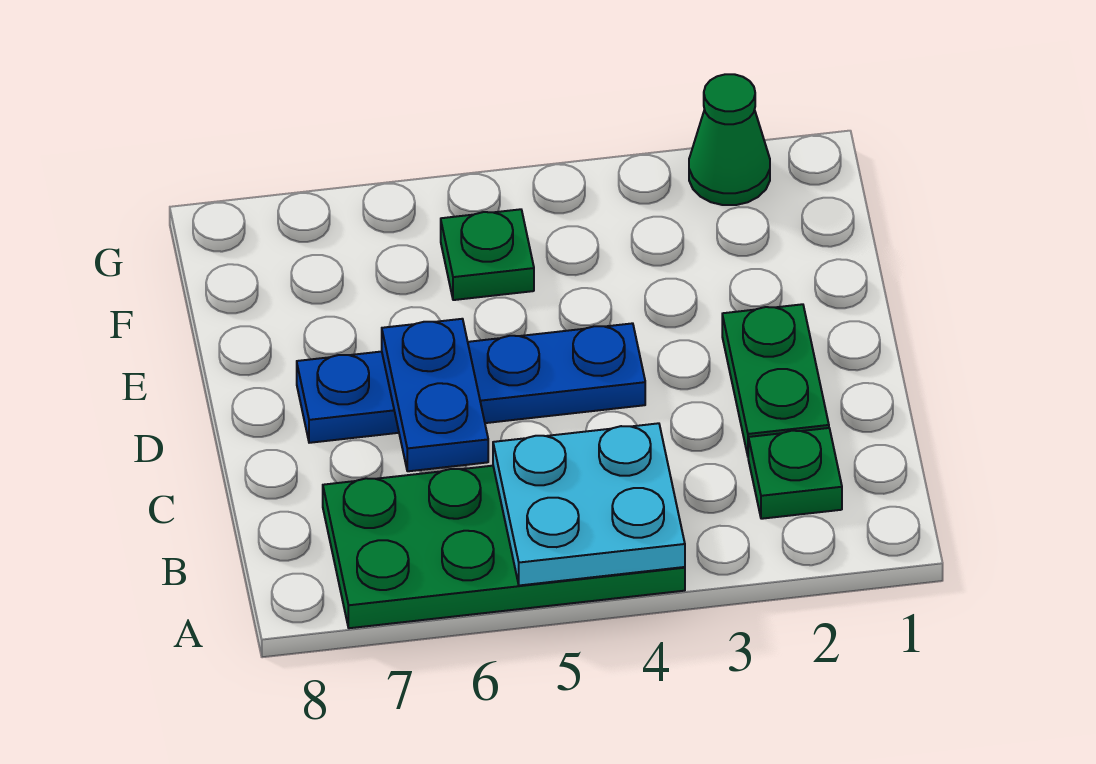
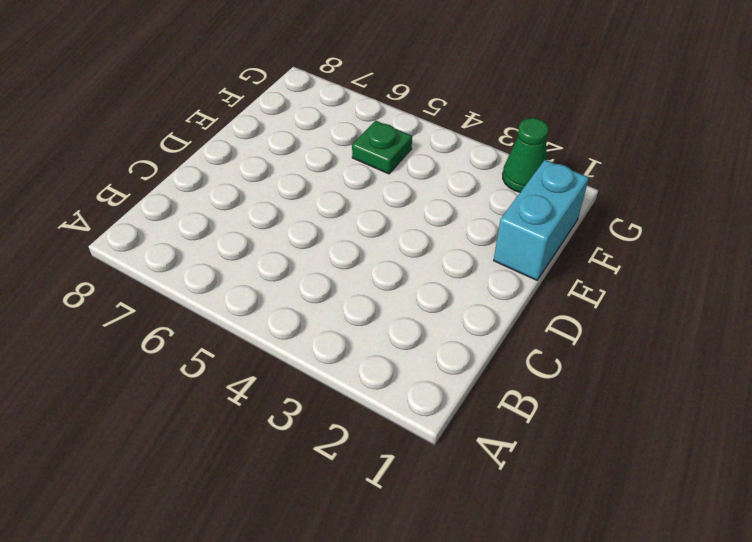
cyan brick E1:F1 level 1 -> none
none -> green plate A4:B7 level 1
none -> green plate B2 level 1

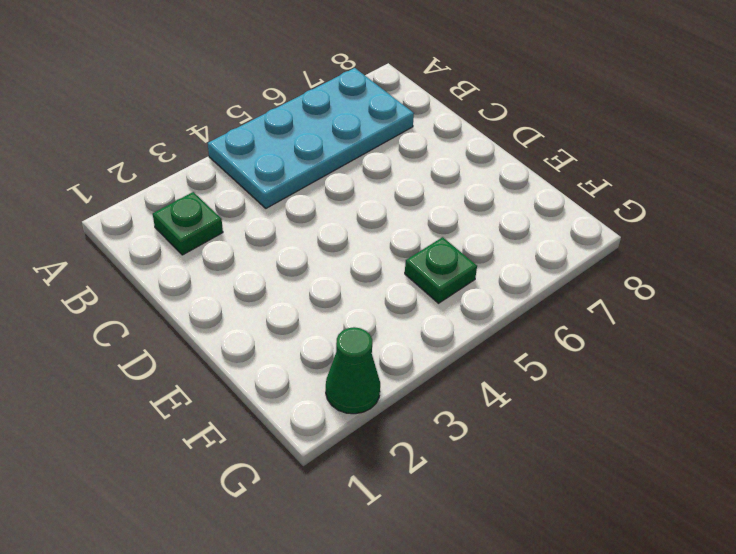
cyan plate A4:B7 level 1 -> green plate A4:B7 level 1
none -> green plate C2:D2 level 1
none -> blue plate D4:D7 level 1

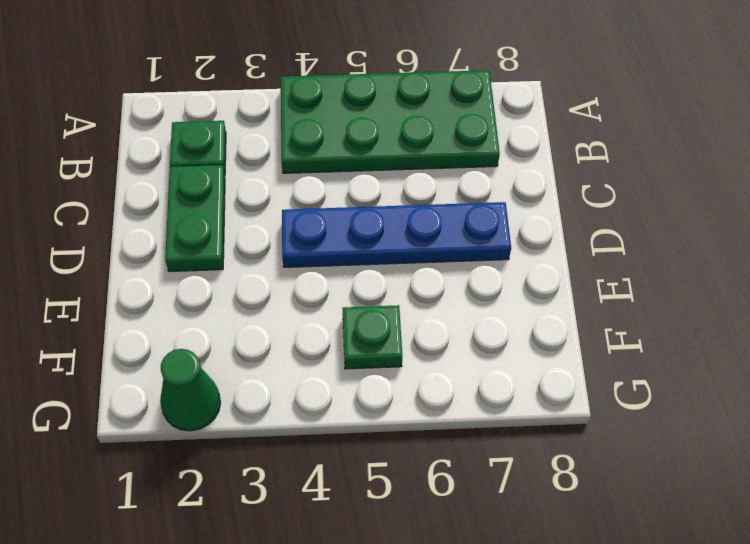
none -> cyan plate A4:B5 level 2
none -> blue plate C6:D6 level 2

